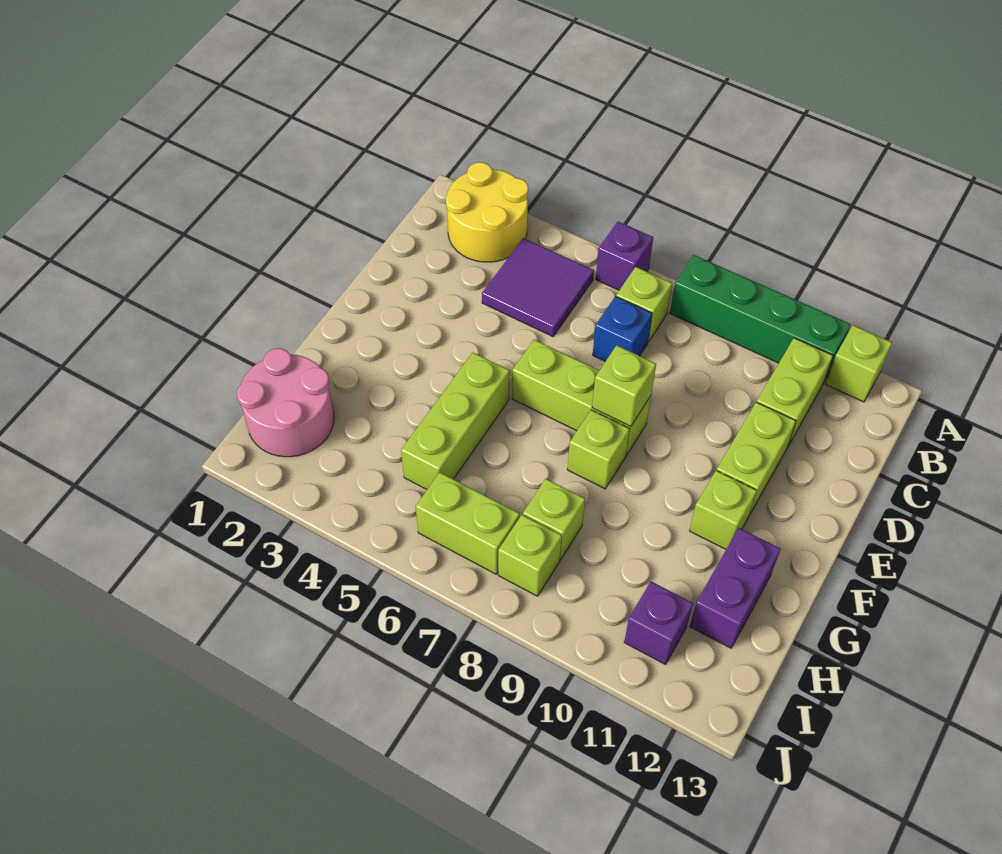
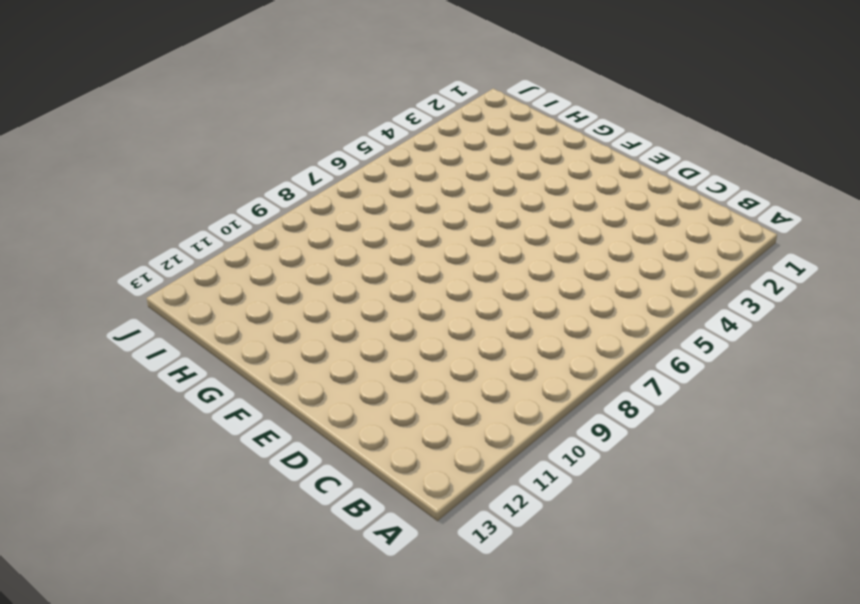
none -> yellow round brick A2:B3 level 1
none -> purple brick A6 level 1
none -> green brick A8:A11 level 1

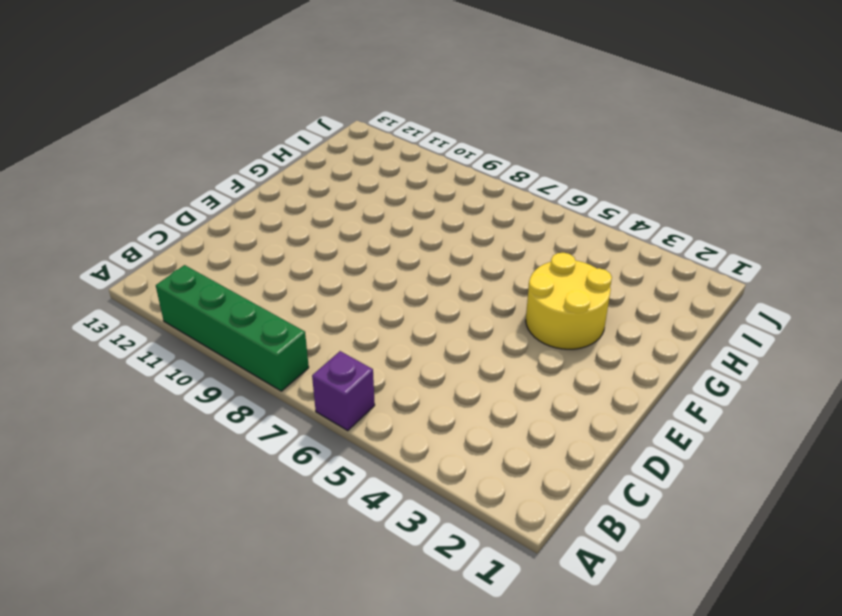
yellow round brick F3:G4 level 1 -> yellow round brick A2:B3 level 1
none -> lime brick A12 level 1
none -> purple tile B4:C5 level 1
none -> lime brick B7 level 1

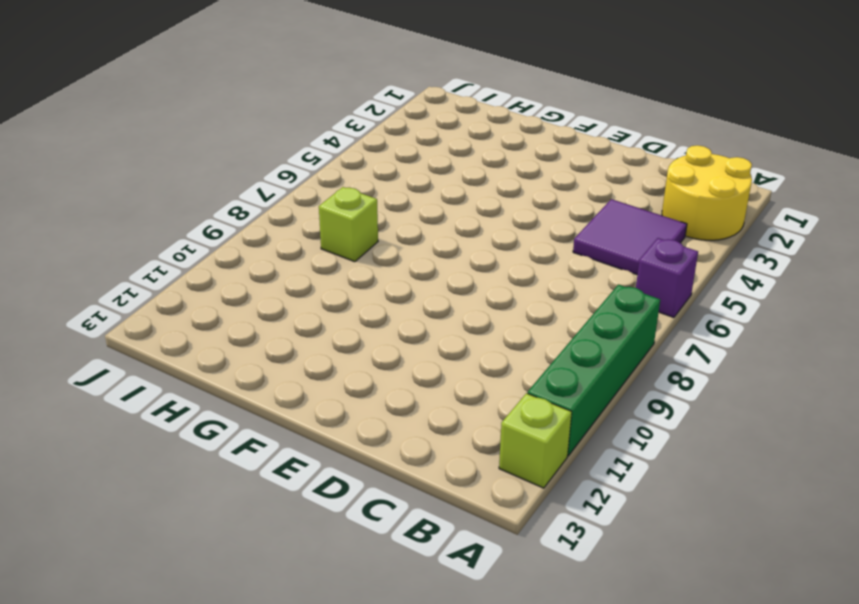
none -> lime brick B7 level 1
none -> lime brick B11:C11 level 1
none -> blue brick C7 level 1

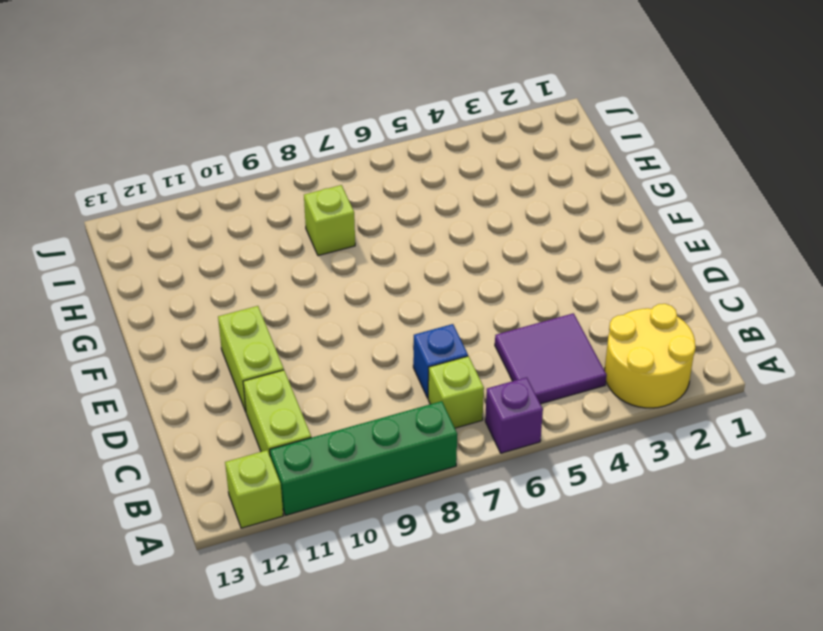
none -> lime brick E6:E8 level 1
none -> lime brick F5:H5 level 1
none -> lime brick F8 level 1

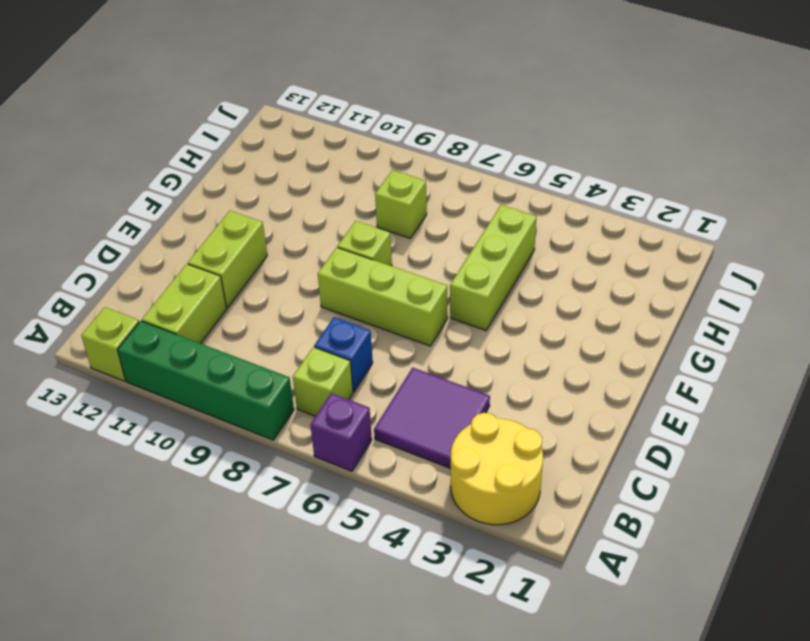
none -> lime brick F11 level 1
none -> purple brick G12:H12 level 1
none -> pink round brick H1:I2 level 1

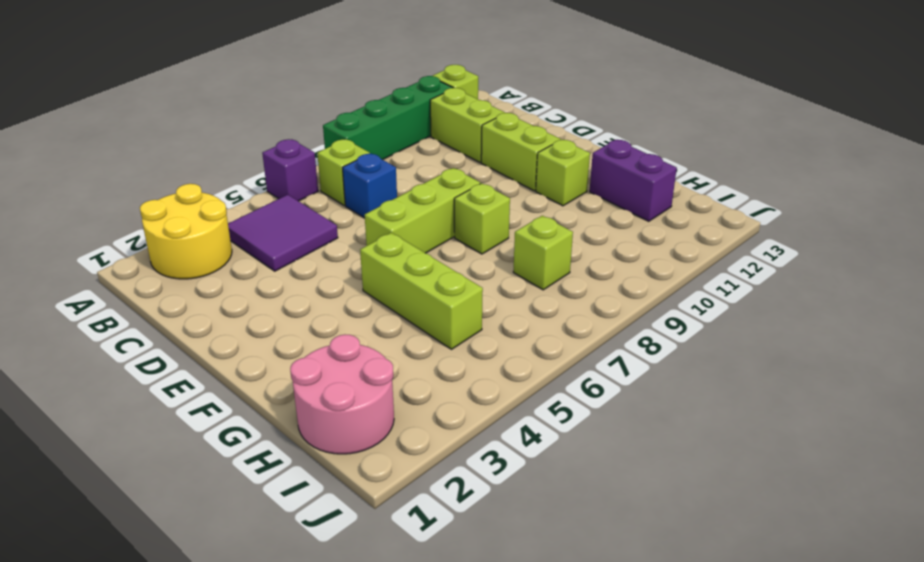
none -> lime brick I6:I7 level 1
none -> lime brick I8 level 1
none -> purple brick I11 level 1

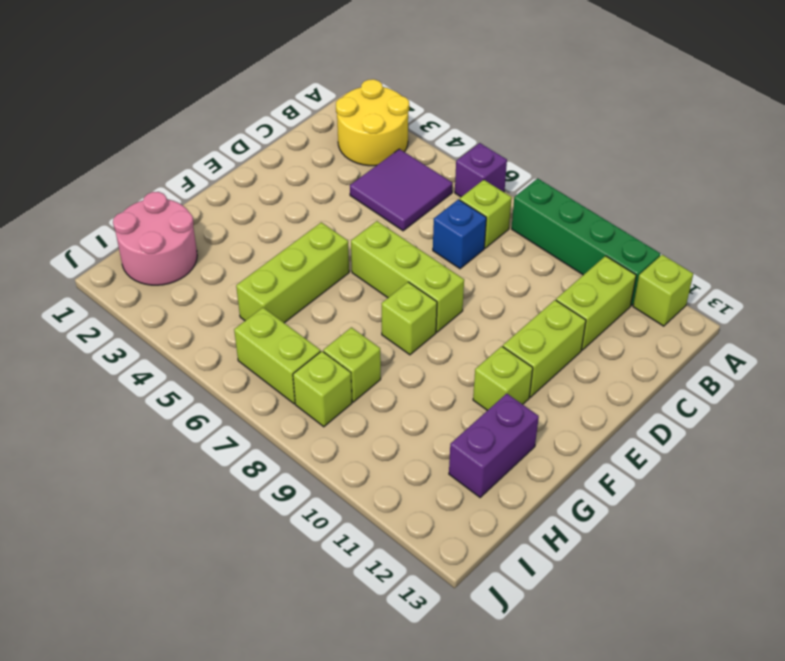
none -> purple brick I11 level 1
none -> lime brick E8 level 2

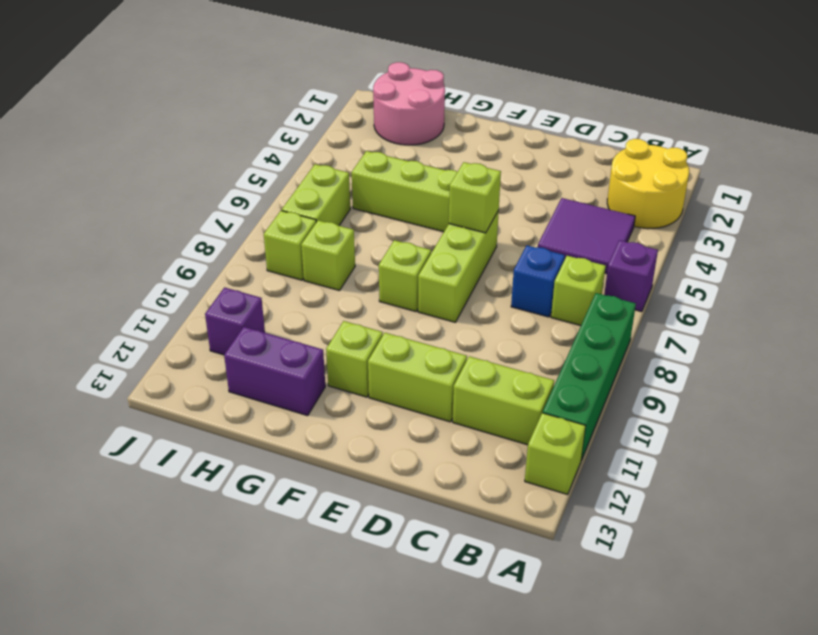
lime brick E6 level 2 -> lime brick E8 level 2

